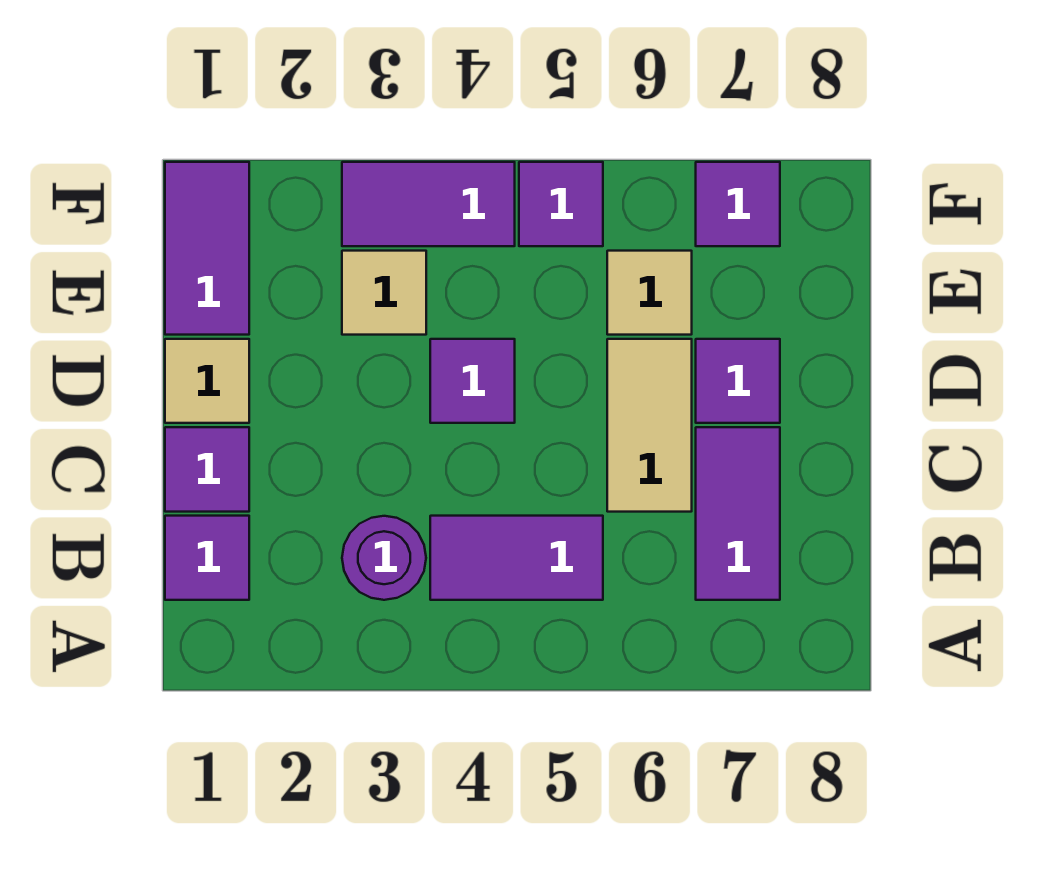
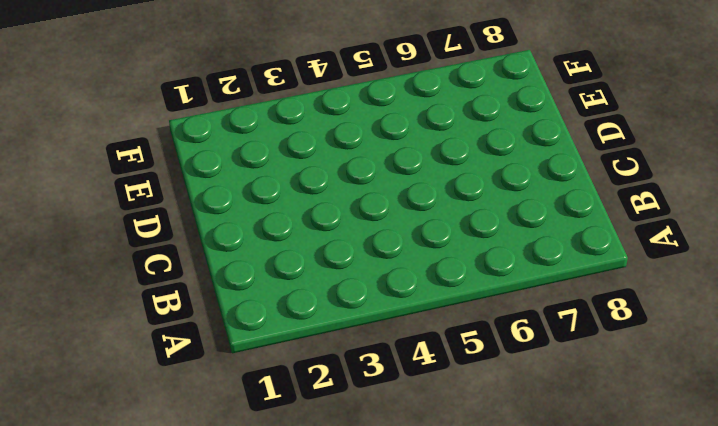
none -> purple tile B1 level 1
none -> purple round brick B3 level 1
none -> purple tile B4:B5 level 1

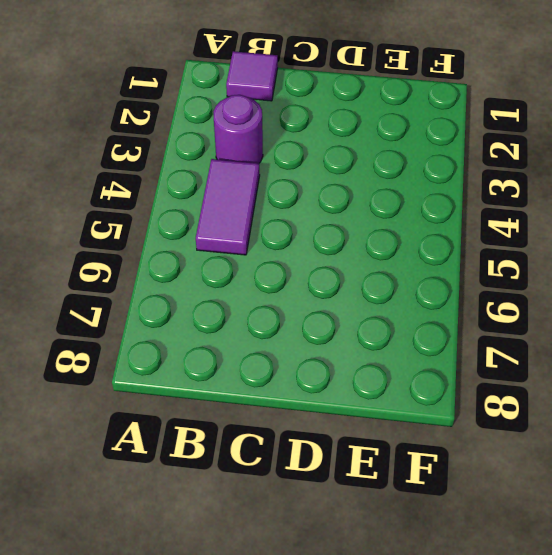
none -> purple tile B7:C7 level 1
none -> purple tile C1 level 1
none -> tan tile C6:D6 level 1

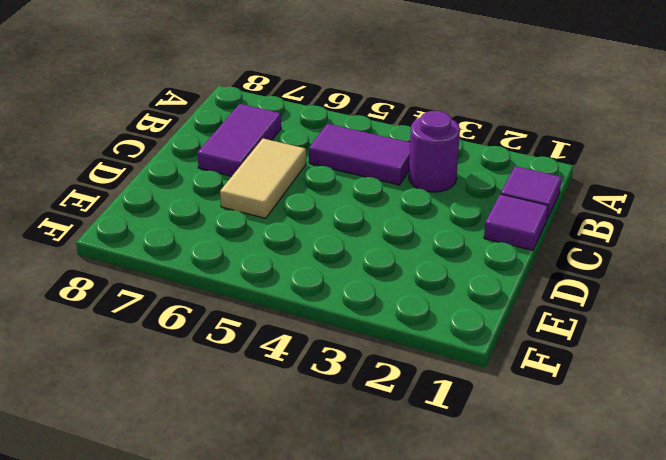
none -> tan tile D1 level 1
none -> purple tile D4 level 1
none -> purple tile D7 level 1

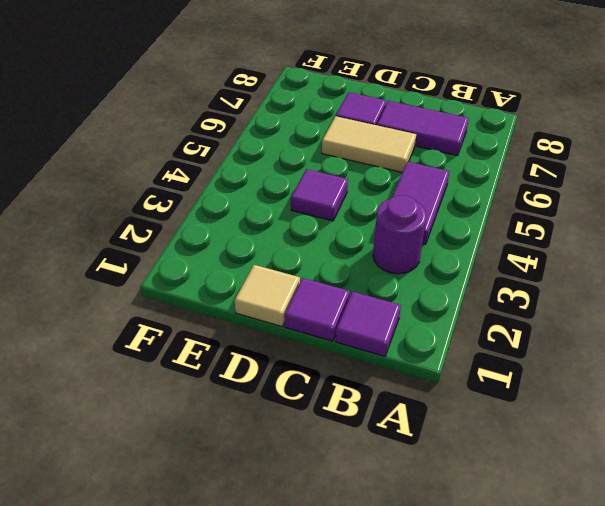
none -> purple tile E1:F1 level 1
none -> tan tile E3 level 1
none -> tan tile E6 level 1

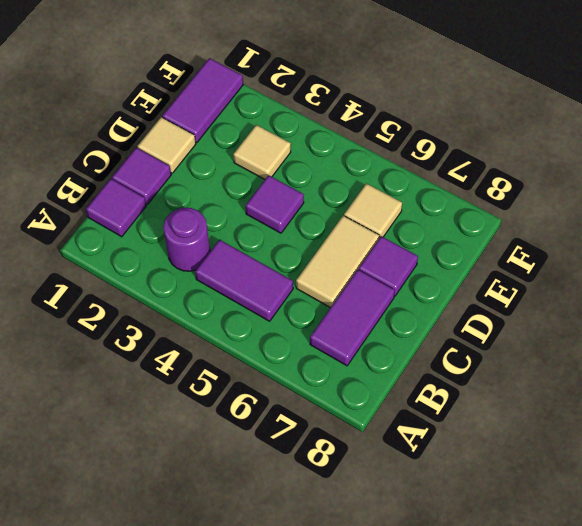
none -> purple tile F3:F4 level 1
none -> purple tile F5 level 1
none -> purple tile F7 level 1

